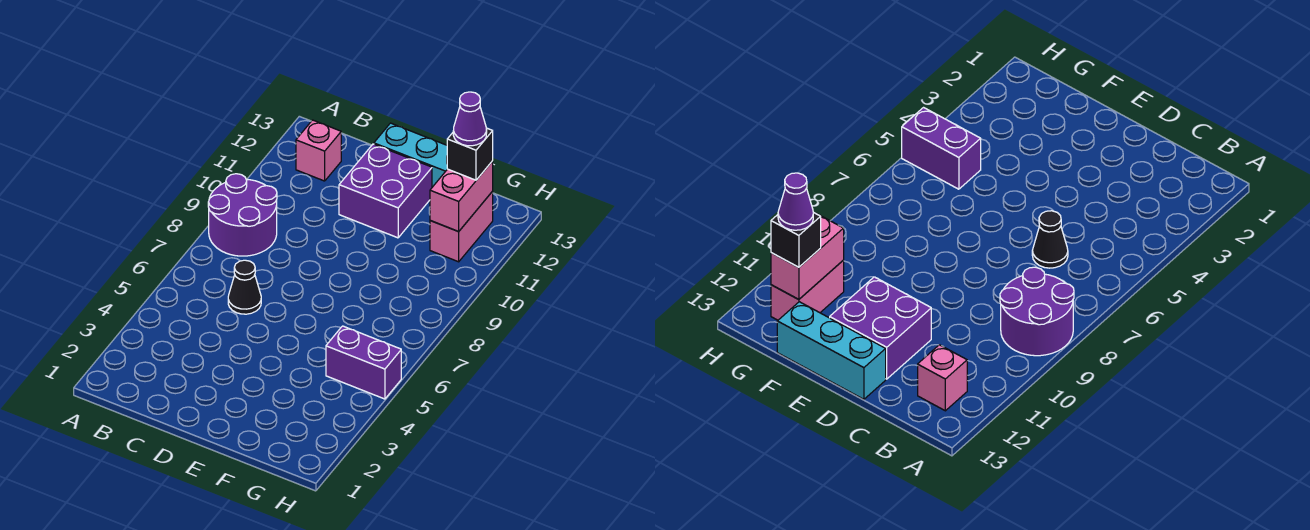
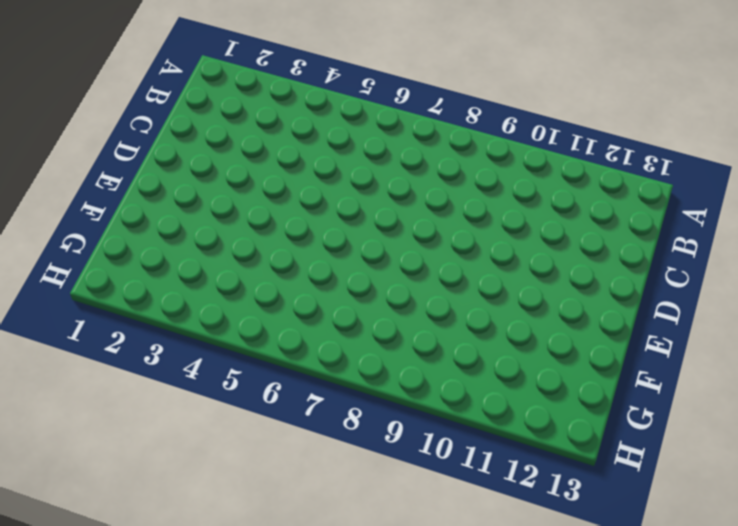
none -> purple round brick A8:B9 level 1
none -> pink brick B12 level 1

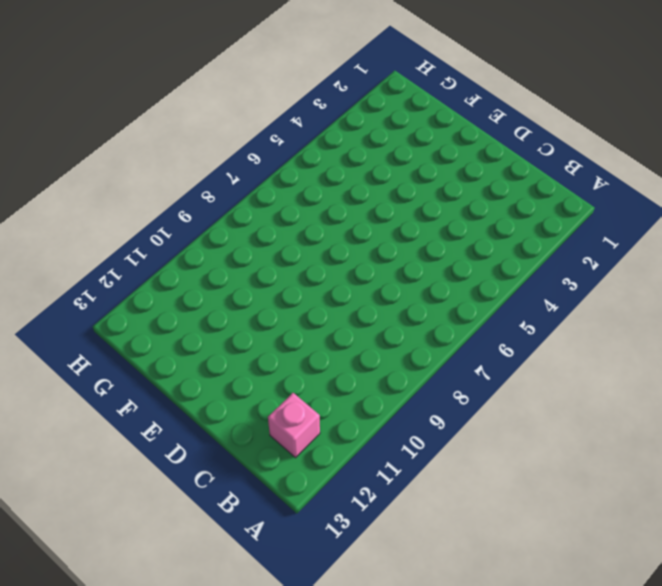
none -> purple round brick A8:B9 level 1
none -> black cone C6 level 1

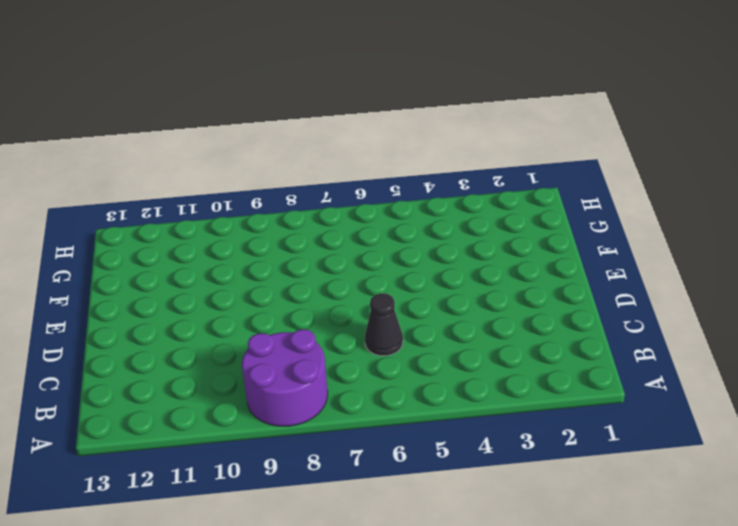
none -> pink brick B12 level 1
none -> purple brick D11:E12 level 1

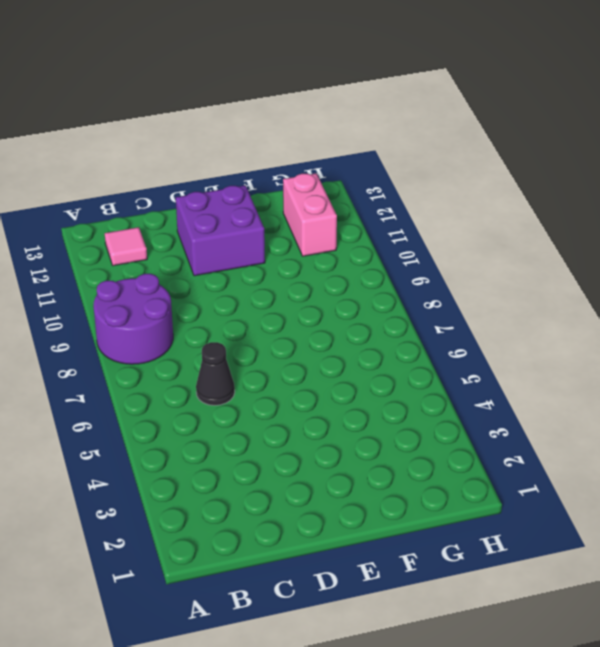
pink tile B12 level 1 -> pink brick B12 level 1
none -> cyan brick D13:F13 level 1
none -> purple brick G5:H5 level 1

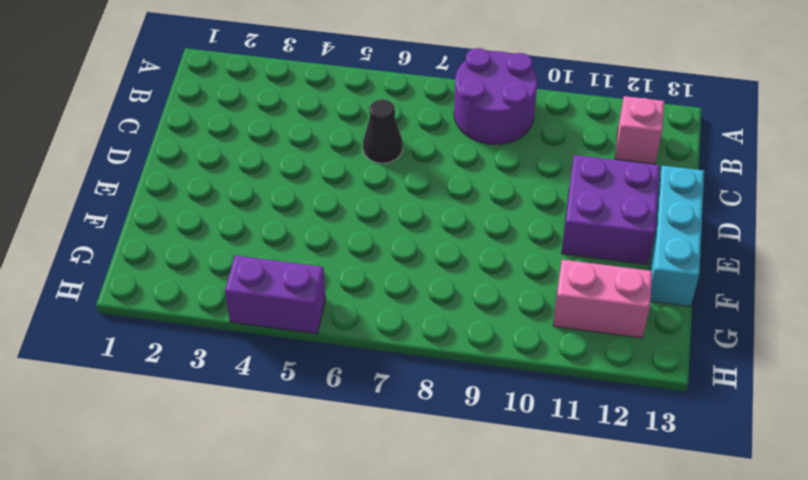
purple brick H4:H5 level 1 -> purple brick G5:H5 level 1
none -> pink brick G11:G12 level 2
none -> black brick G12 level 3

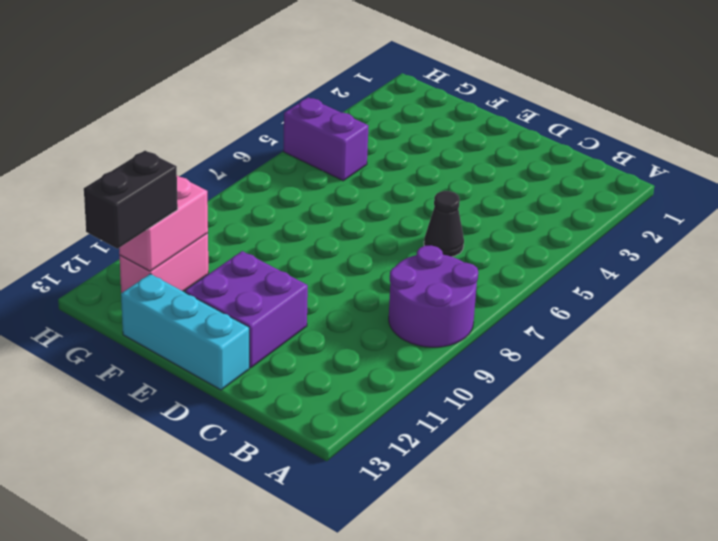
black brick G12:G13 level 3 -> black brick G12 level 3
none -> pink brick B12 level 1
none -> purple cone G12 level 4

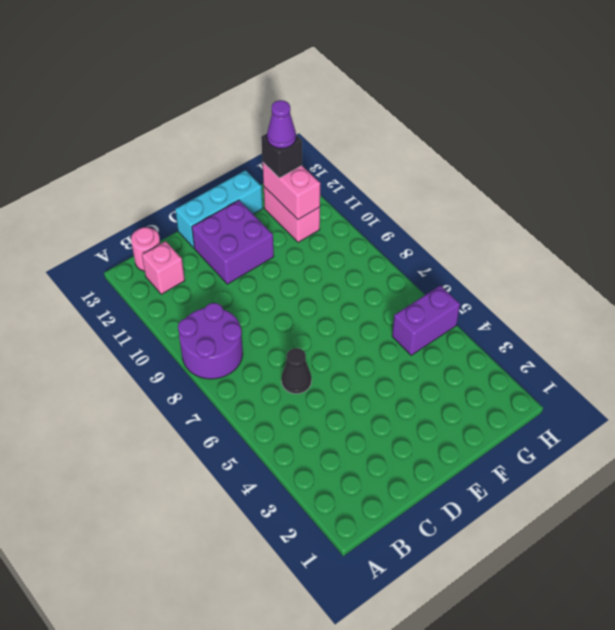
pink round brick B13 level 1 -> none

